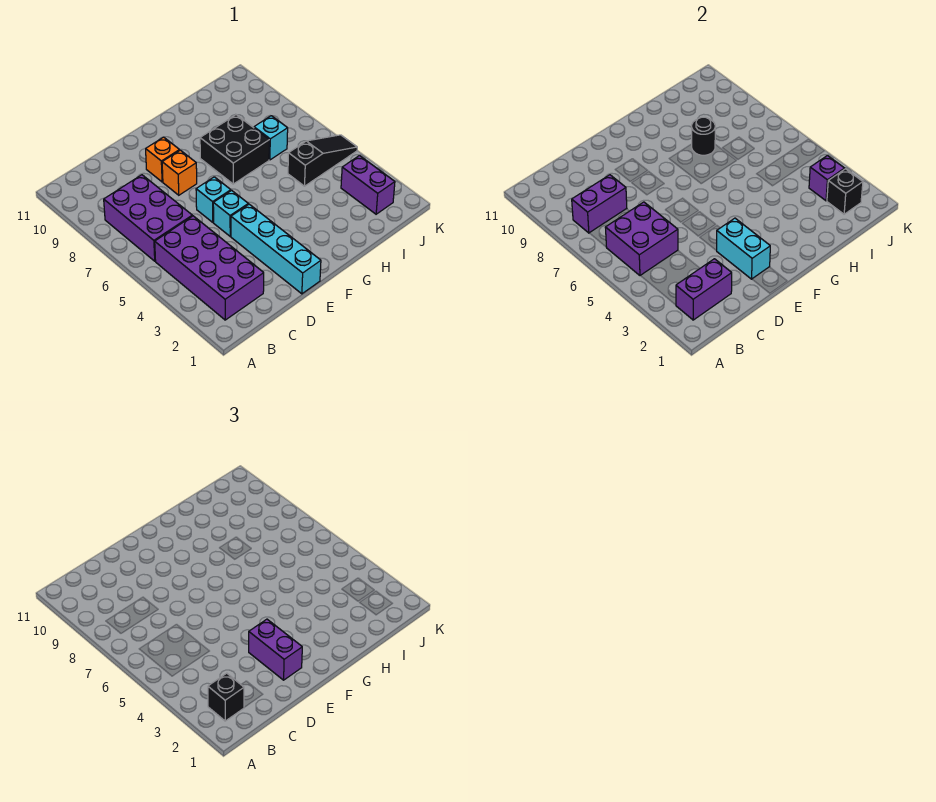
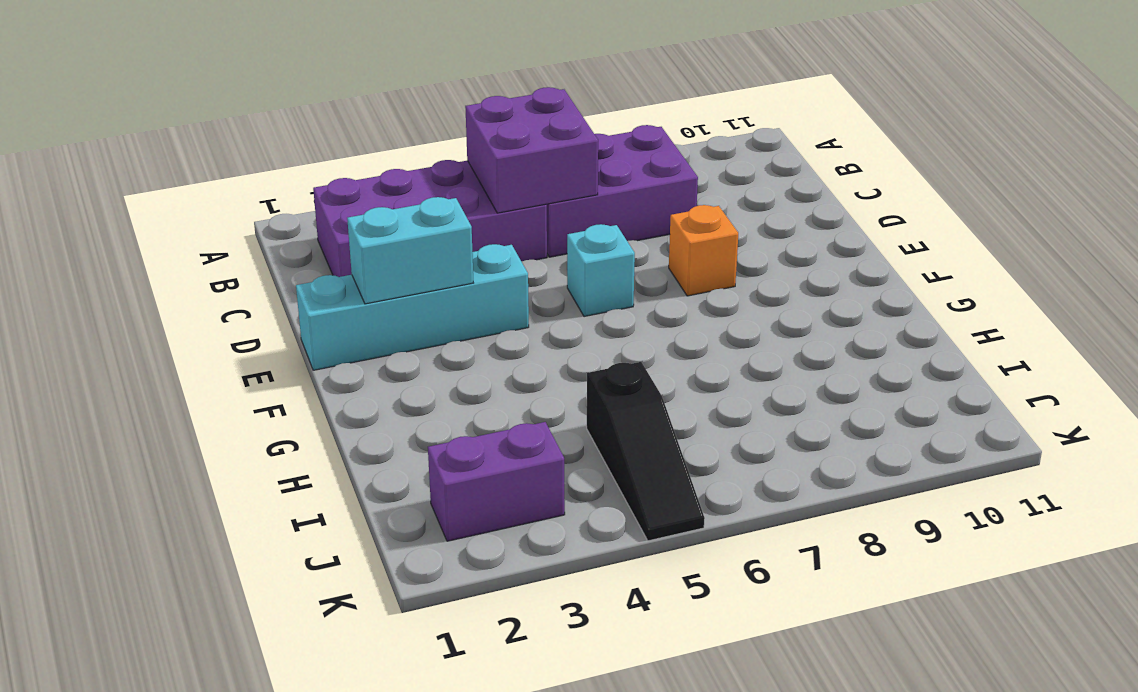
none -> cyan brick E5 level 1
none -> orange brick E9 level 1
none -> black brick G7:H8 level 1

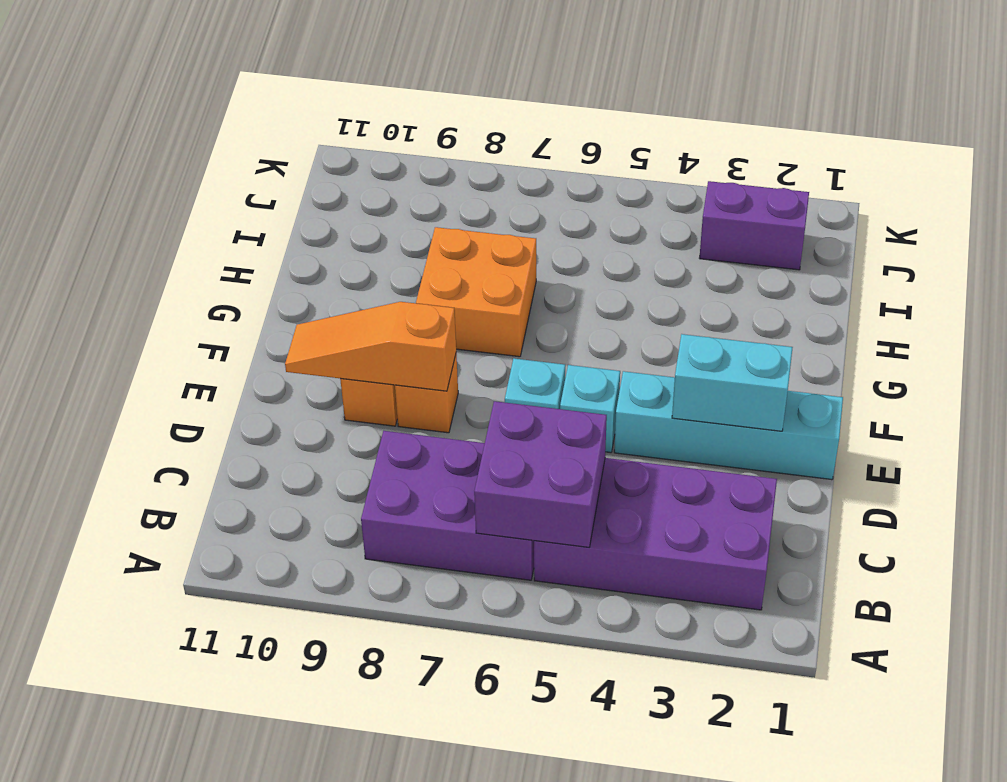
orange slope E8:E10 level 2 top 8 -> none
orange brick G7:H8 level 1 -> black brick G7:H8 level 1
none -> black slope I5:K5 level 1 top I
none -> cyan brick I7 level 1
none -> purple brick B2:C2 level 2

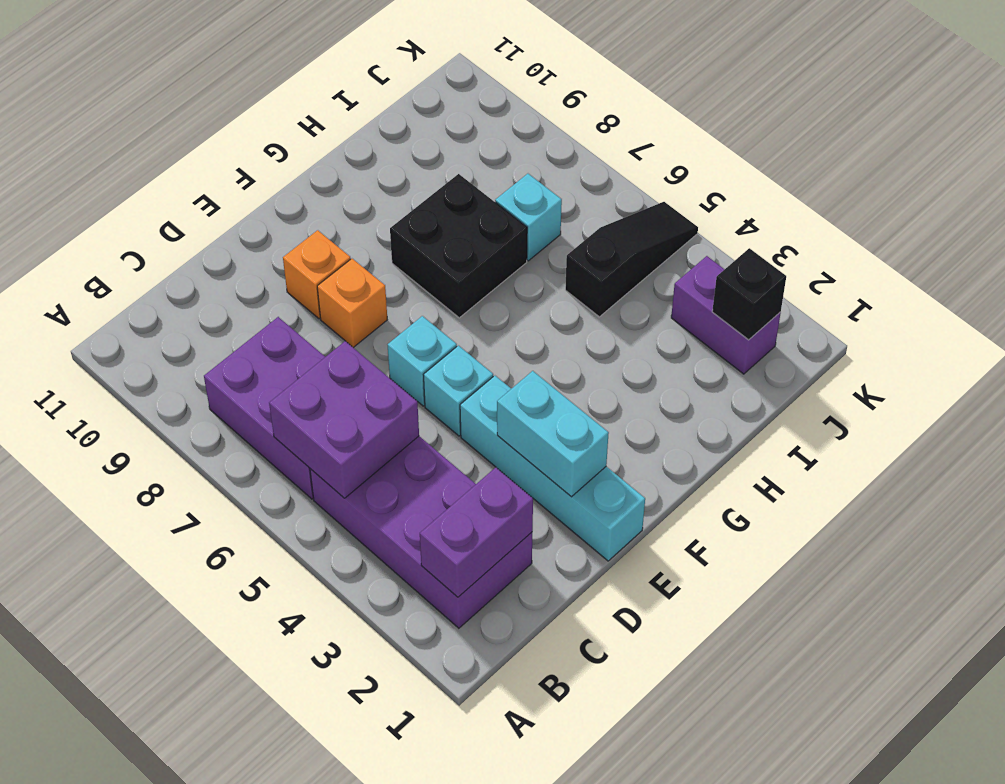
none -> purple brick B8:C8 level 2
none -> black round brick H8 level 2
none -> purple brick J3 level 2

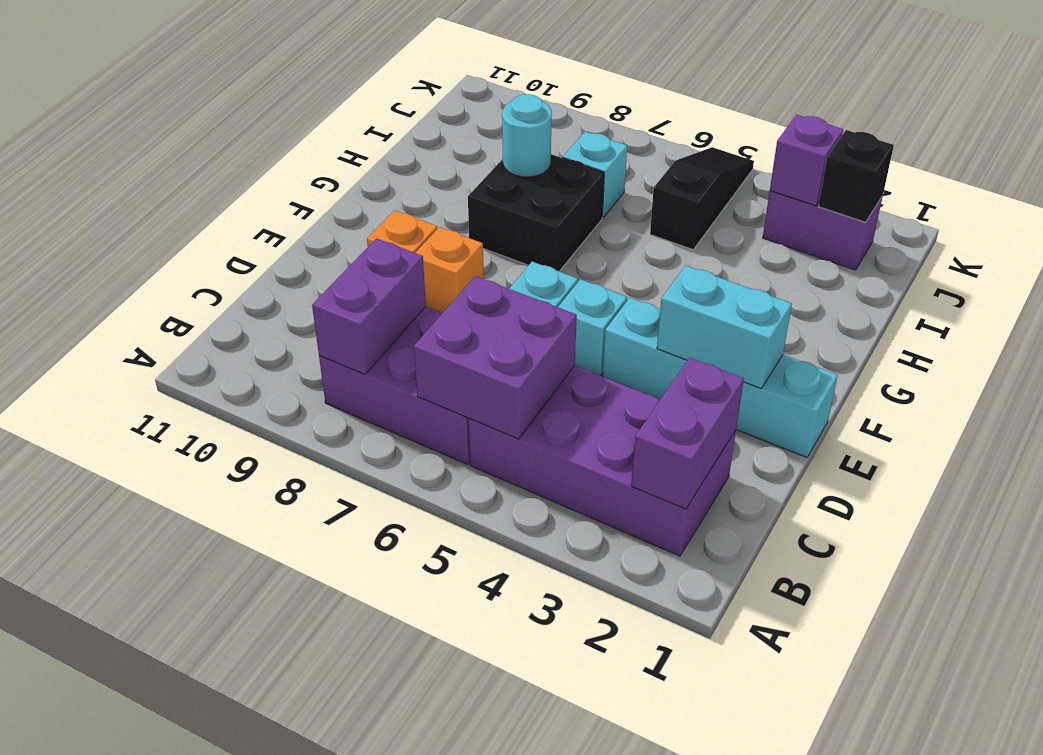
cyan round brick H8 level 2 -> black round brick H8 level 2
none -> black brick B2 level 3
none -> purple brick E2:E3 level 3

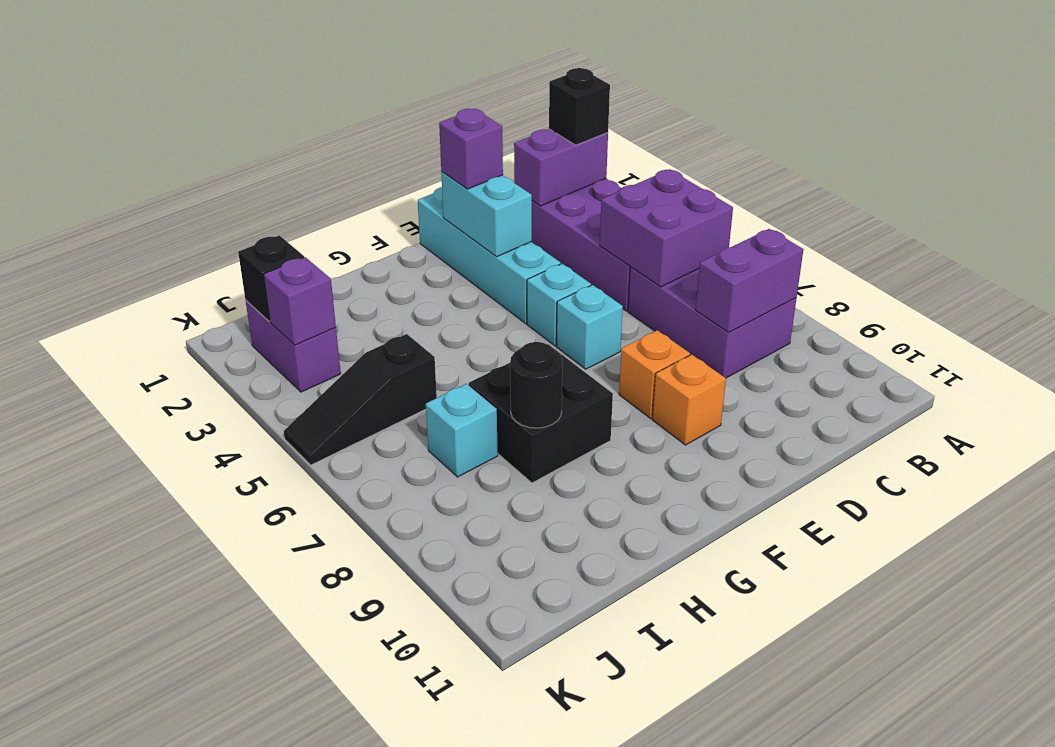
purple brick E2 level 3 -> purple brick E2:E3 level 3

